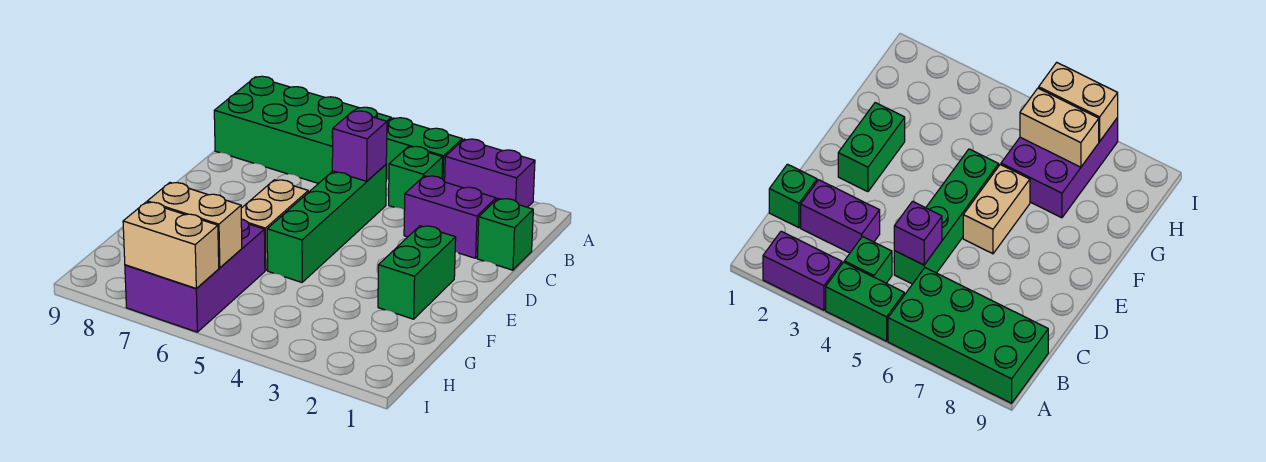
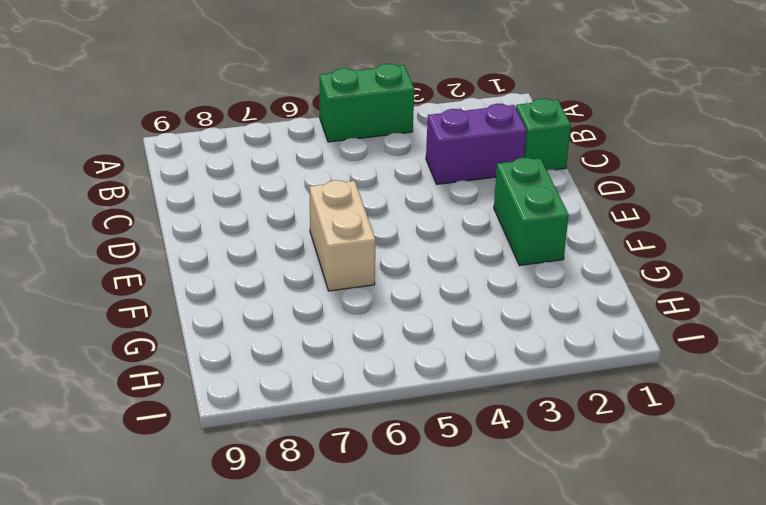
none -> purple brick A2:A3 level 1
none -> green brick A6:B9 level 1
none -> green brick B4 level 1

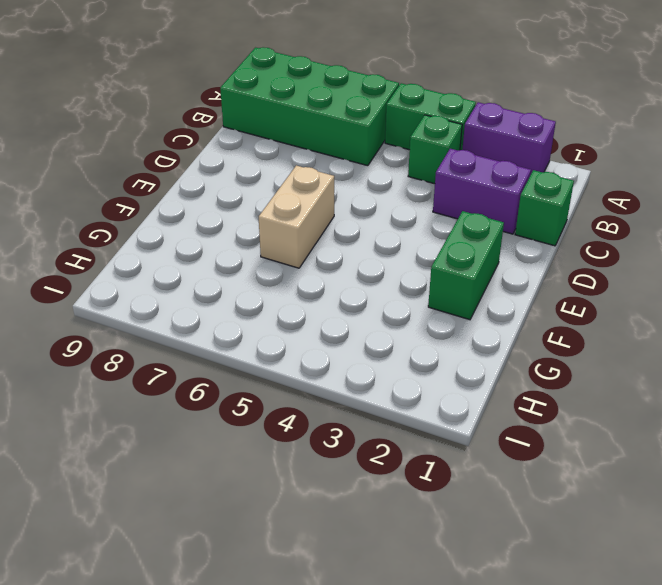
none -> green brick C5:F5 level 1
none -> purple brick G6:I7 level 1
none -> purple brick C5 level 2

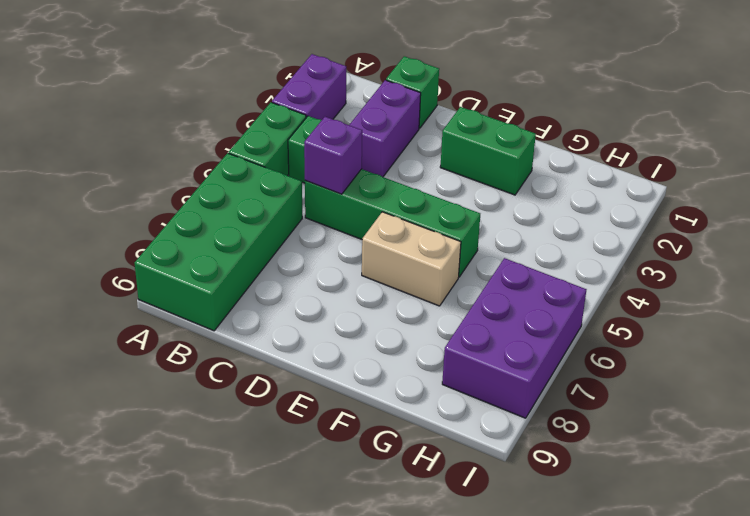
purple brick H6:I8 level 1 -> purple brick G6:I7 level 1
none -> tan brick H6:H7 level 2
none -> tan brick I6:I7 level 2

